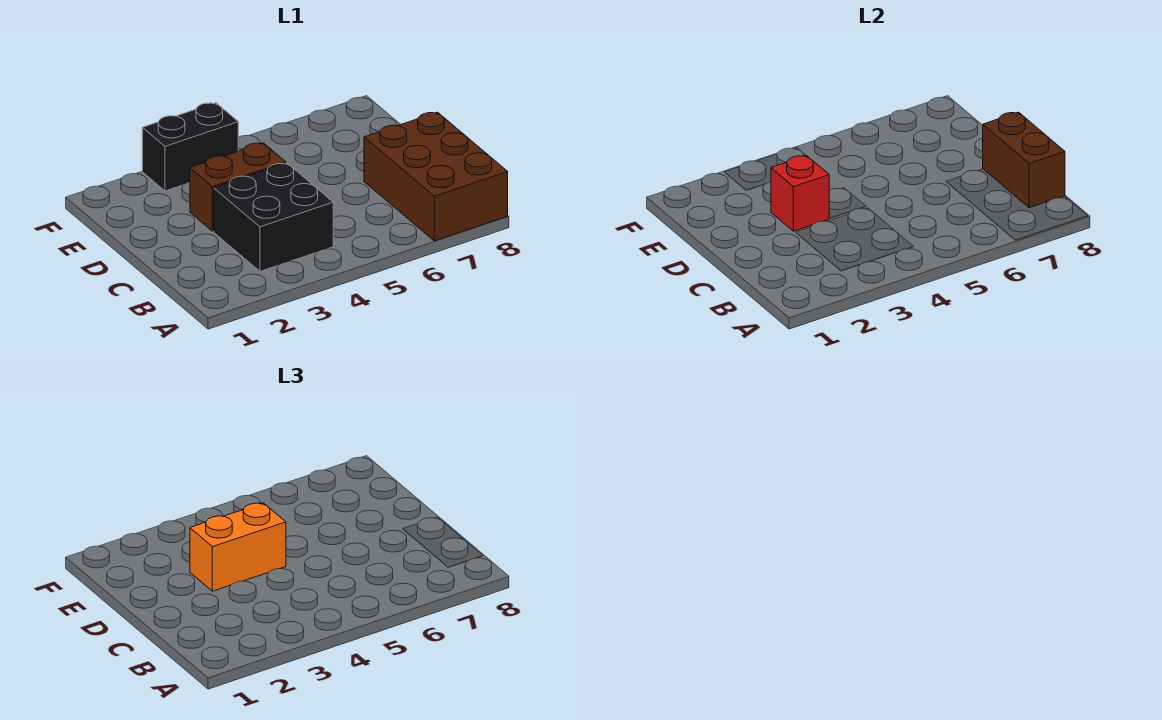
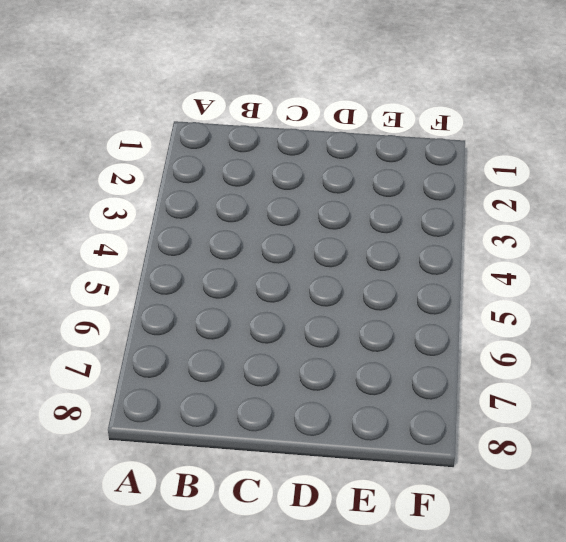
none -> brown brick A7:C8 level 1
none -> black brick B3:C4 level 1

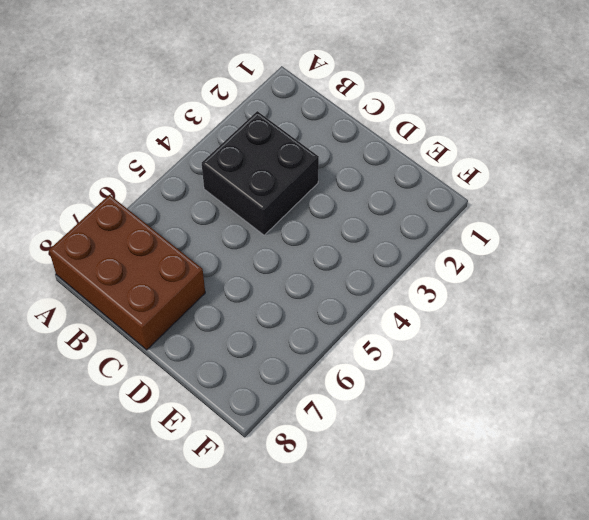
none -> brown brick D3:D4 level 1
none -> black brick F3:F4 level 1

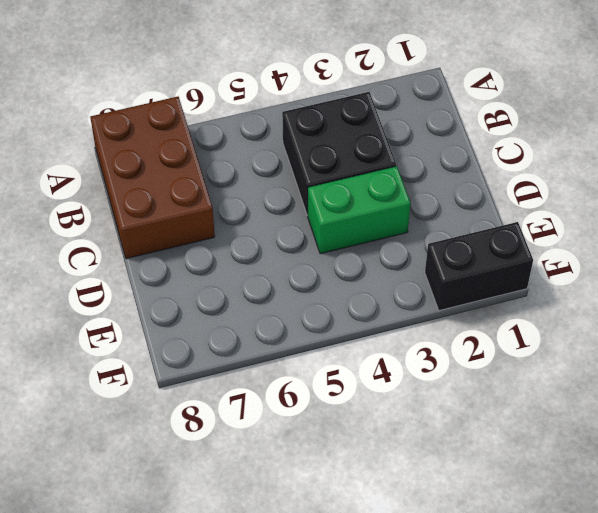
green brick D3:D4 level 1 -> brown brick D3:D4 level 1
black brick F1:F2 level 1 -> black brick F3:F4 level 1
none -> brown brick B8:C8 level 2
none -> red brick D3 level 2

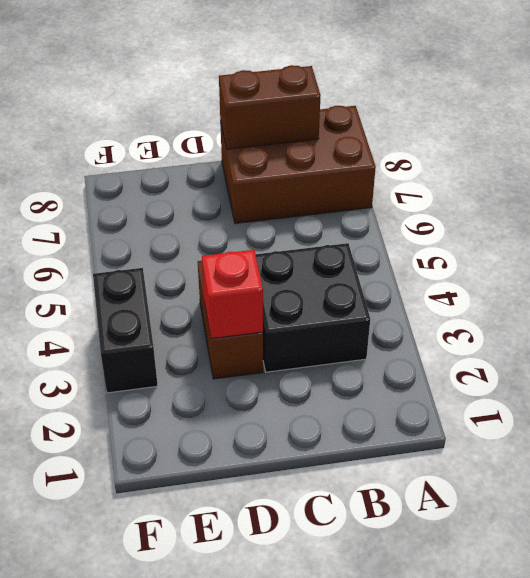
none -> orange brick D3:D4 level 3

